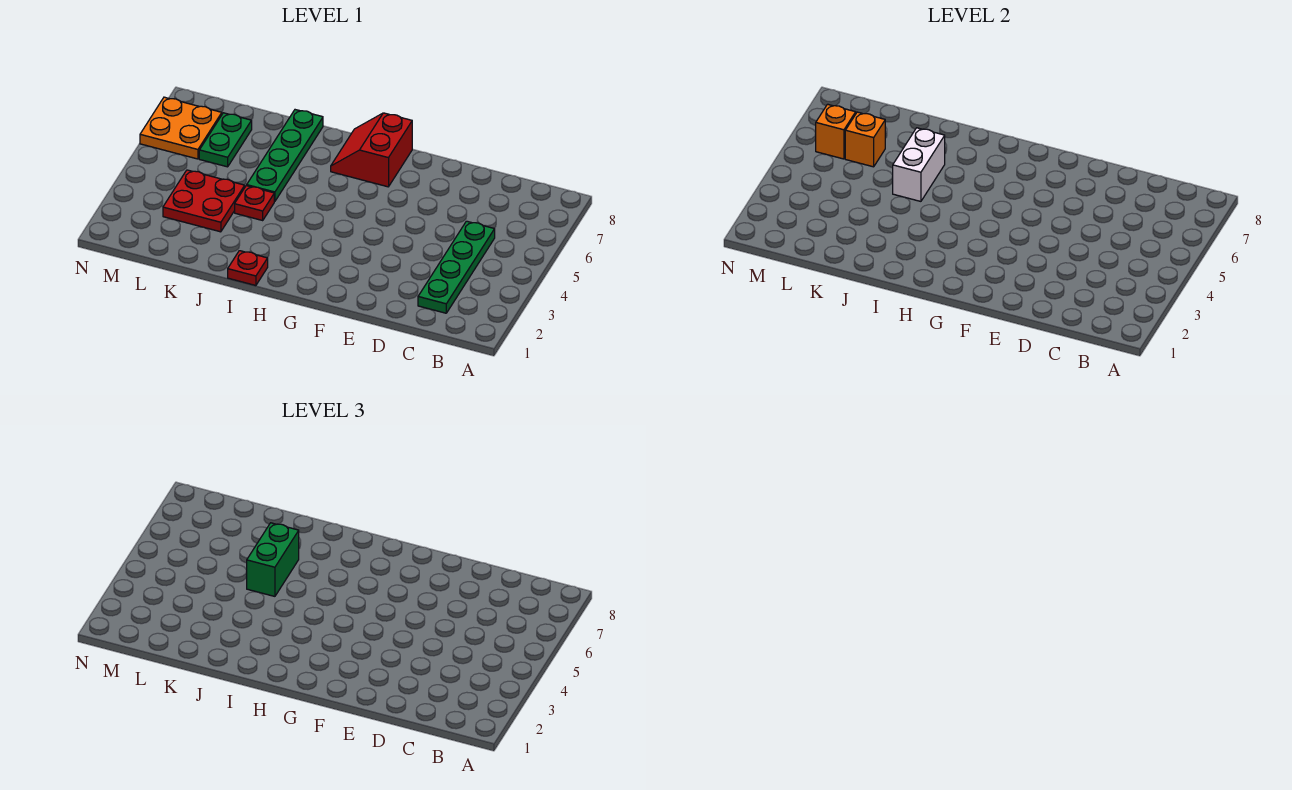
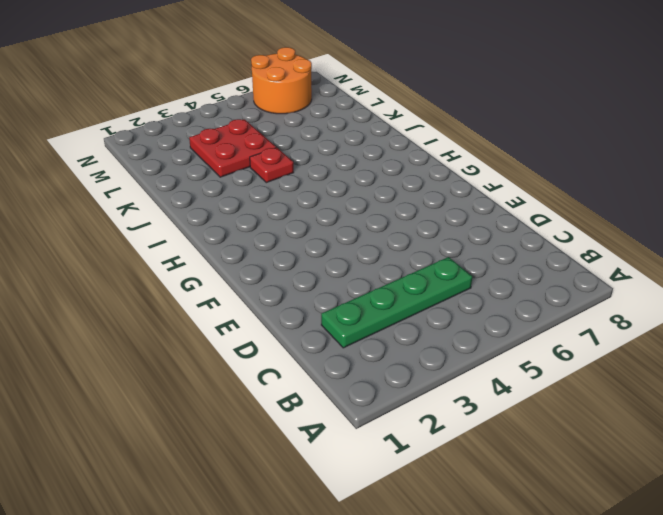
orange round brick M6:N7 level 1 -> orange plate M6:N7 level 1
none -> red slope G7:H8 level 1 top G
none -> red plate I1 level 1
none -> green plate J5:J8 level 1

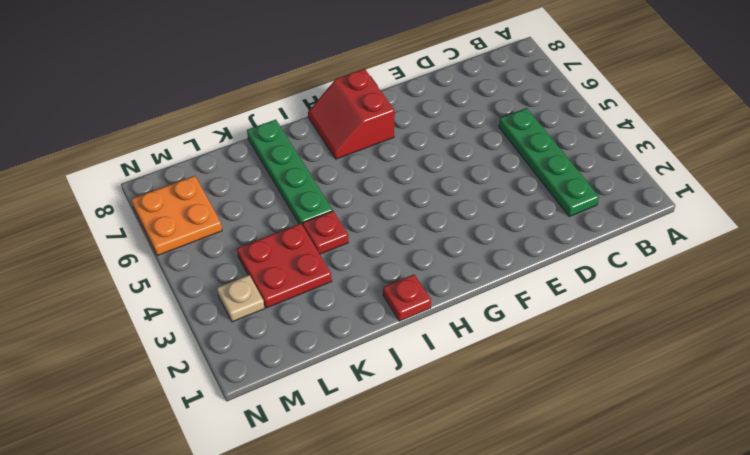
tan plate M3 level 1 -> none
none -> green plate L6:L7 level 1
none -> white brick J5:J6 level 2
none -> orange brick L6 level 2

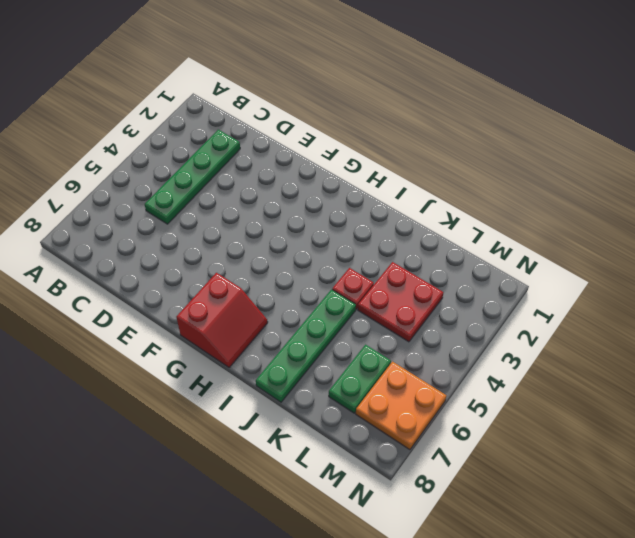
none -> red plate I1 level 1
none -> white brick J5:J6 level 2
none -> orange brick L6 level 2

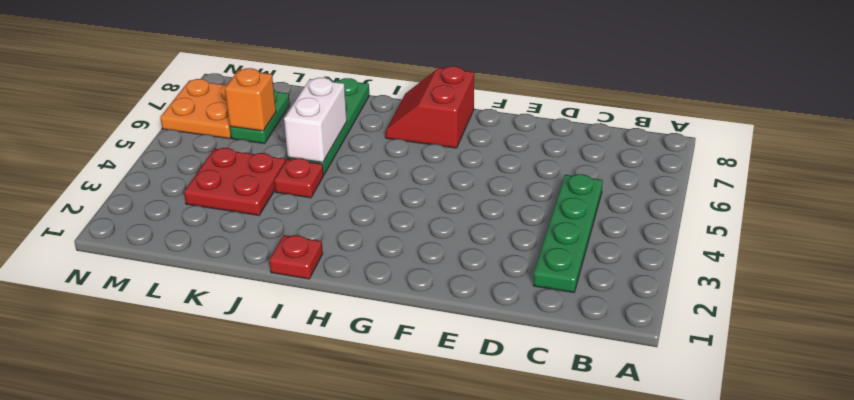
none -> orange brick M6 level 2
none -> green brick J5:J6 level 3

